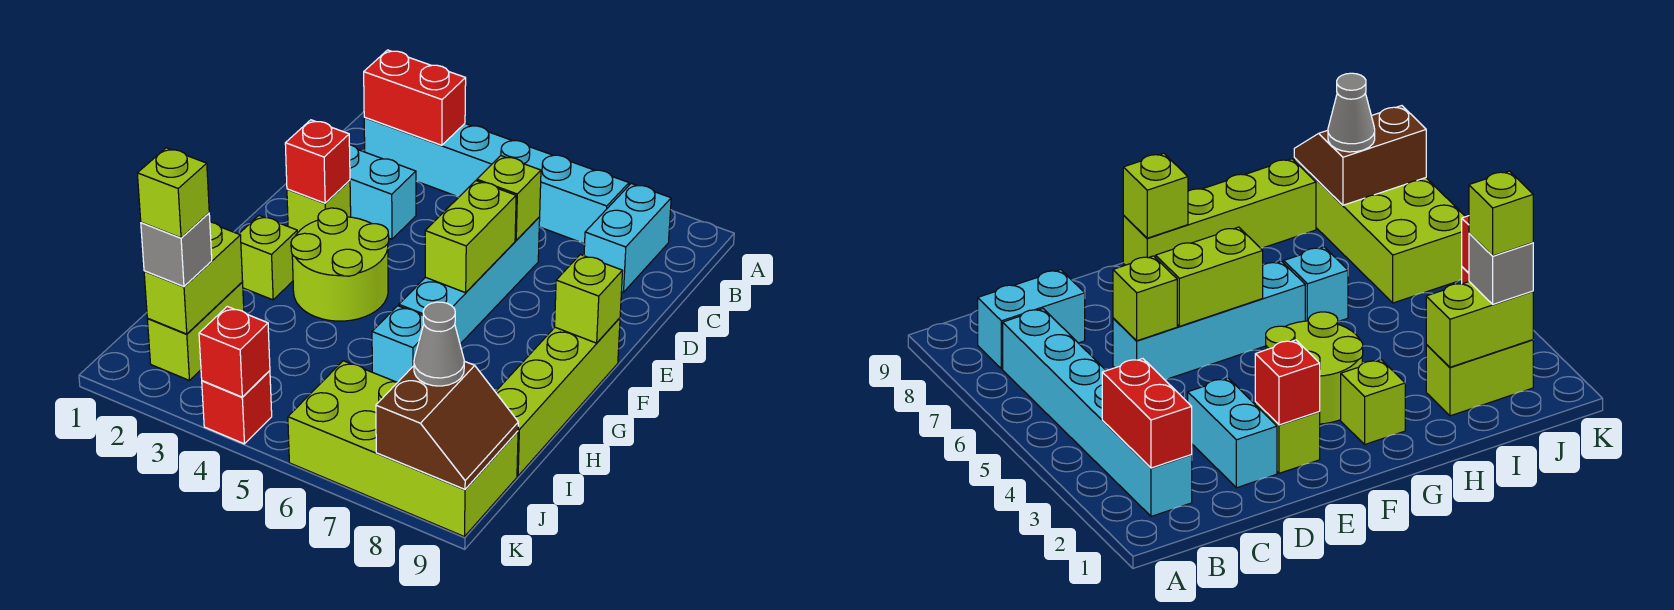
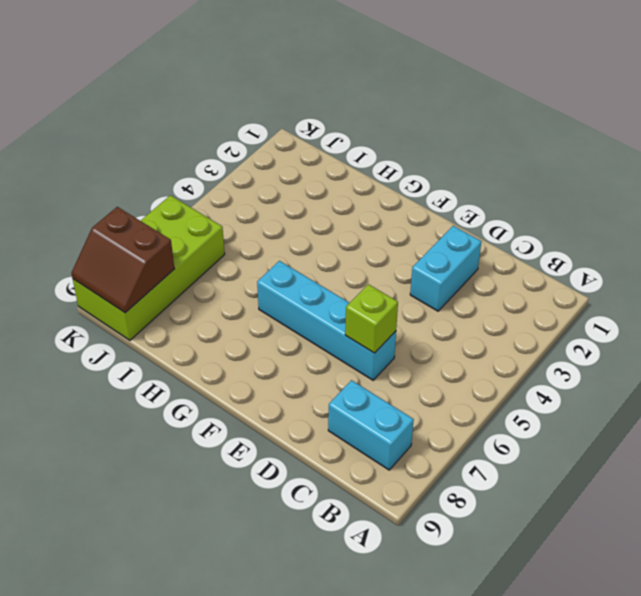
none -> cyan brick B2:B7 level 1
none -> lime brick E2 level 1
none -> lime round brick F3:G4 level 1

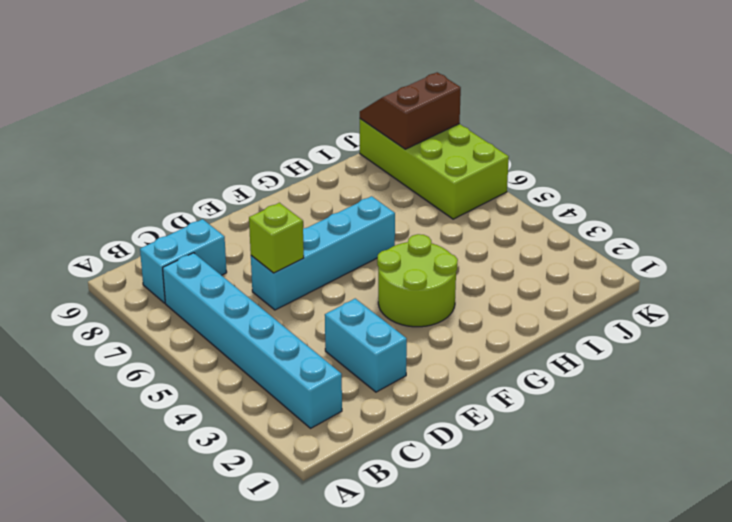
none -> lime brick E2 level 1
none -> lime brick F9:I9 level 1
none -> lime brick G2 level 1

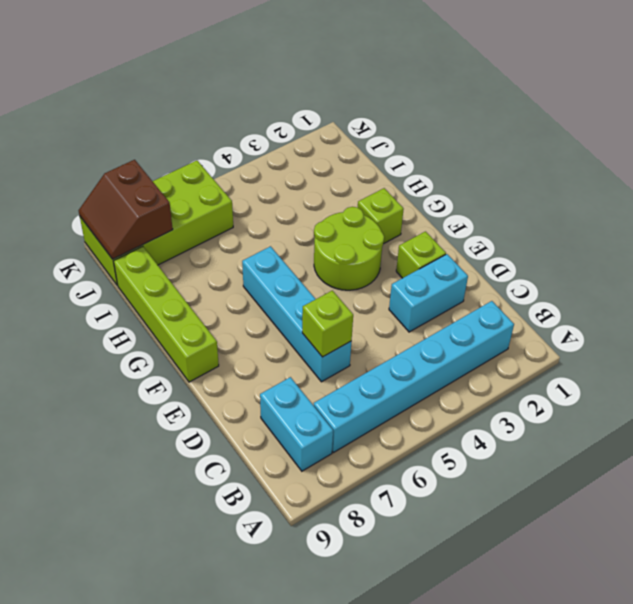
none -> cyan brick H6 level 1
none -> lime brick I2:J2 level 1
none -> red brick K4 level 1

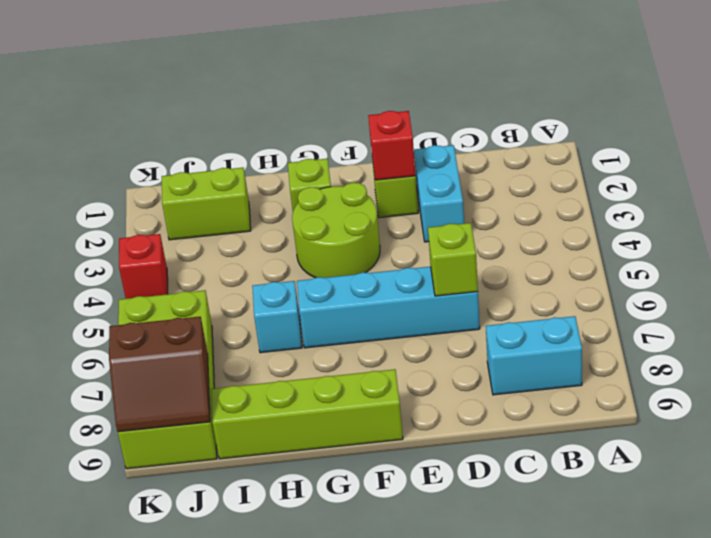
none -> cyan brick B2:B7 level 1
none -> red brick B2:B3 level 2
none -> lime brick E6:F6 level 2

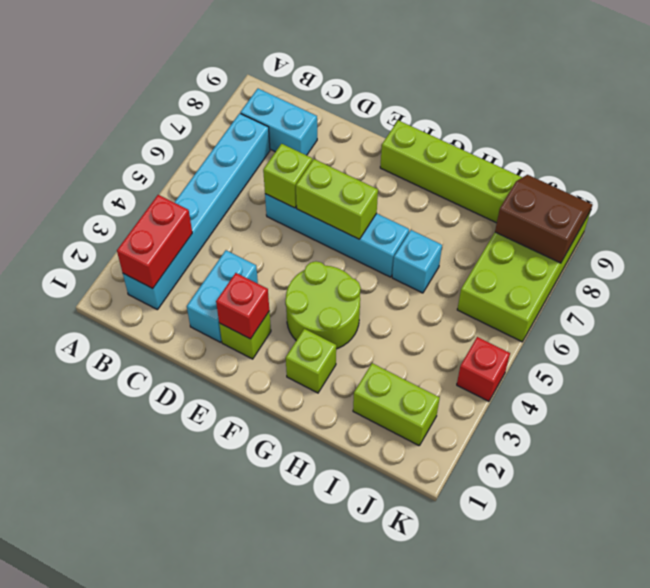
none -> lime brick F9 level 2
none -> lime brick I2:J2 level 2
none -> red brick K4 level 2

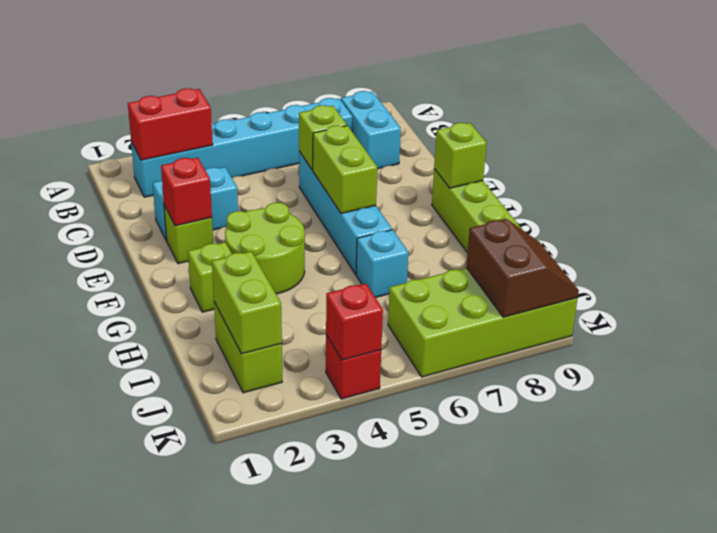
none -> grey brick J2 level 3
none -> grey cone J8 level 3
none -> lime brick J2 level 4

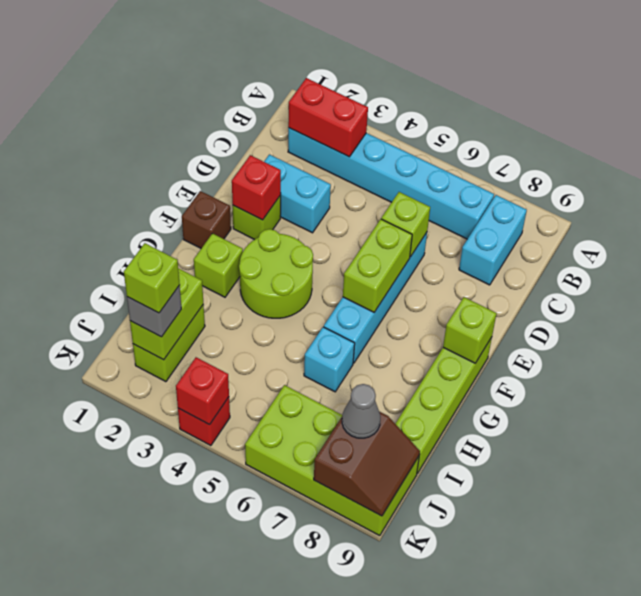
brown brick F1 level 1 -> none

